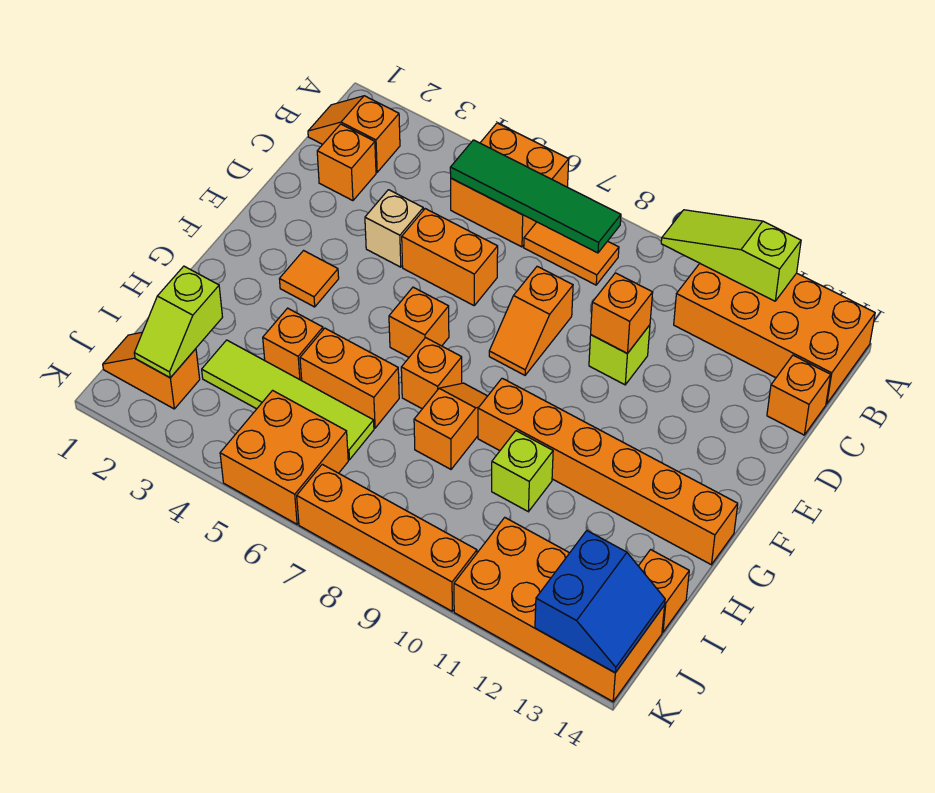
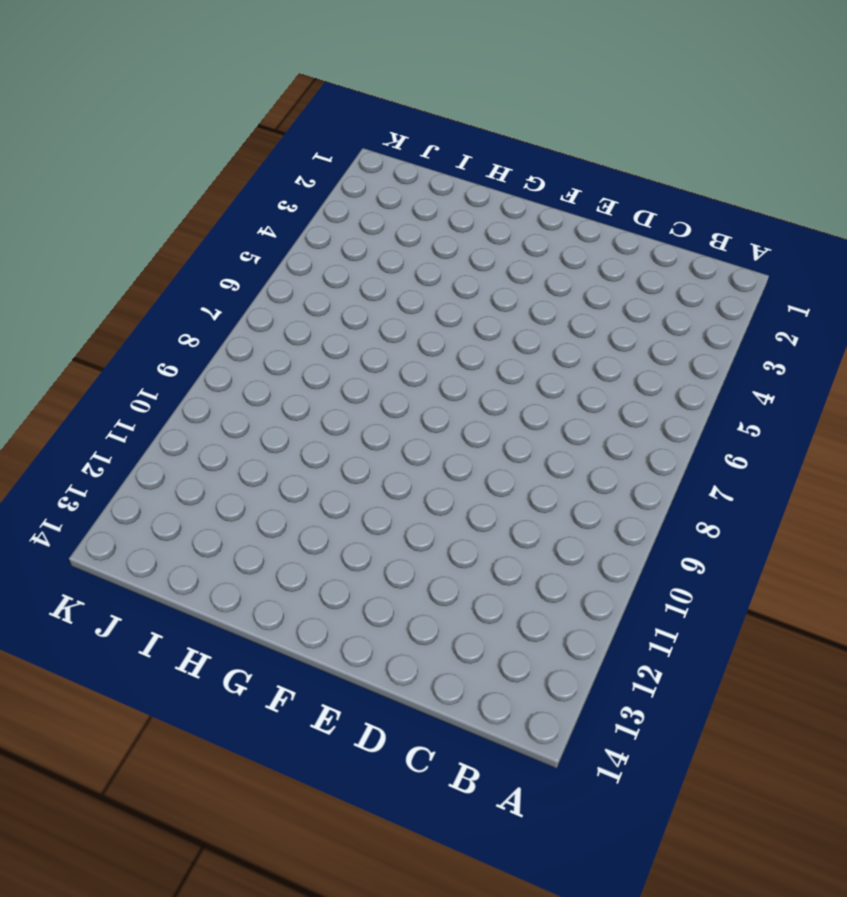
none -> orange brick A5:B6 level 1
none -> orange brick A11:B14 level 1
none -> orange slope B1:B2 level 1 top 2

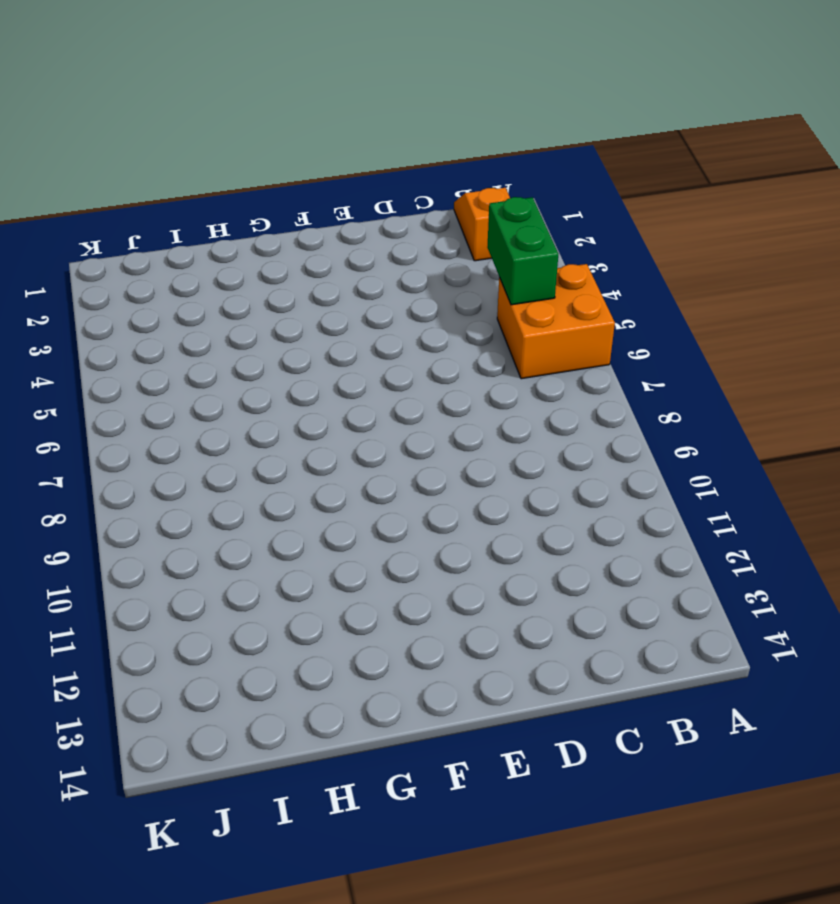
green brick B4:B5 level 2 -> green tile B5:B8 level 2
none -> orange brick A11:B14 level 1
none -> orange tile B7:B8 level 1
none -> orange brick C2 level 1

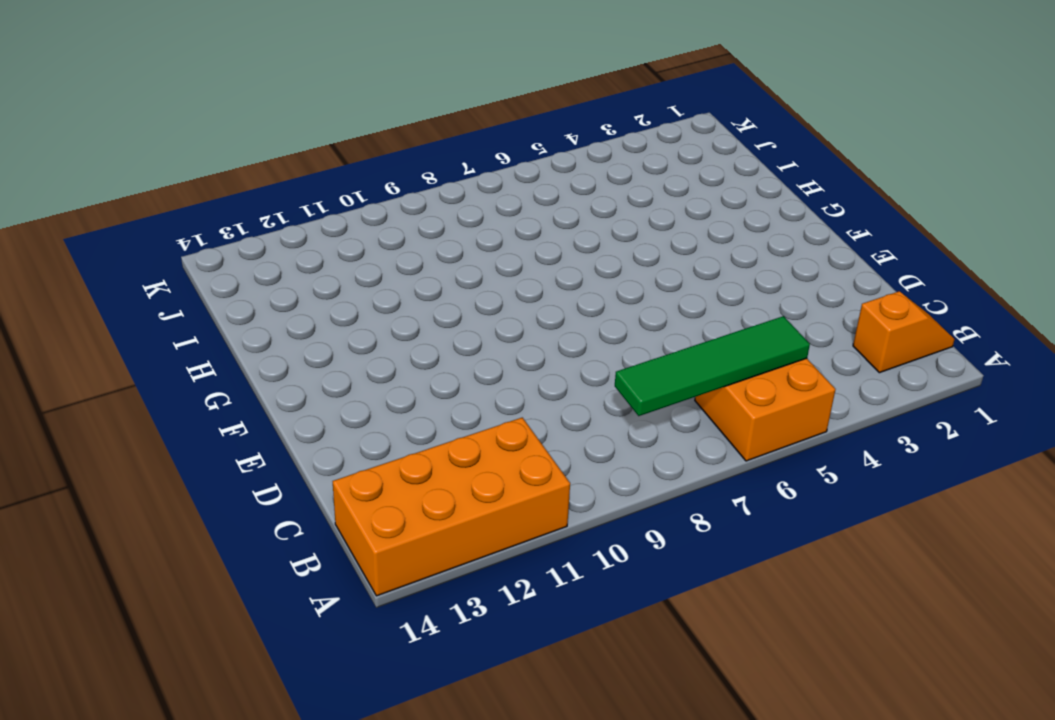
none -> orange tile B7:B8 level 1
none -> orange brick C2 level 1
none -> orange brick C14 level 1

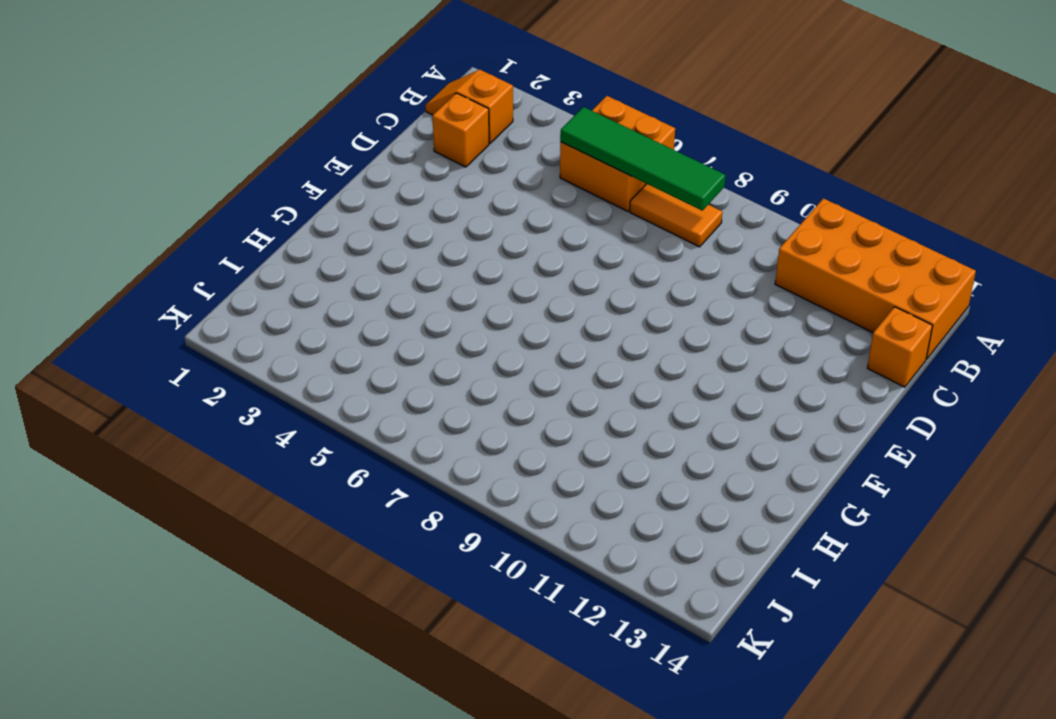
none -> tan brick D4 level 1
none -> orange brick D5:D6 level 1
none -> orange slope D8:E8 level 1 top D

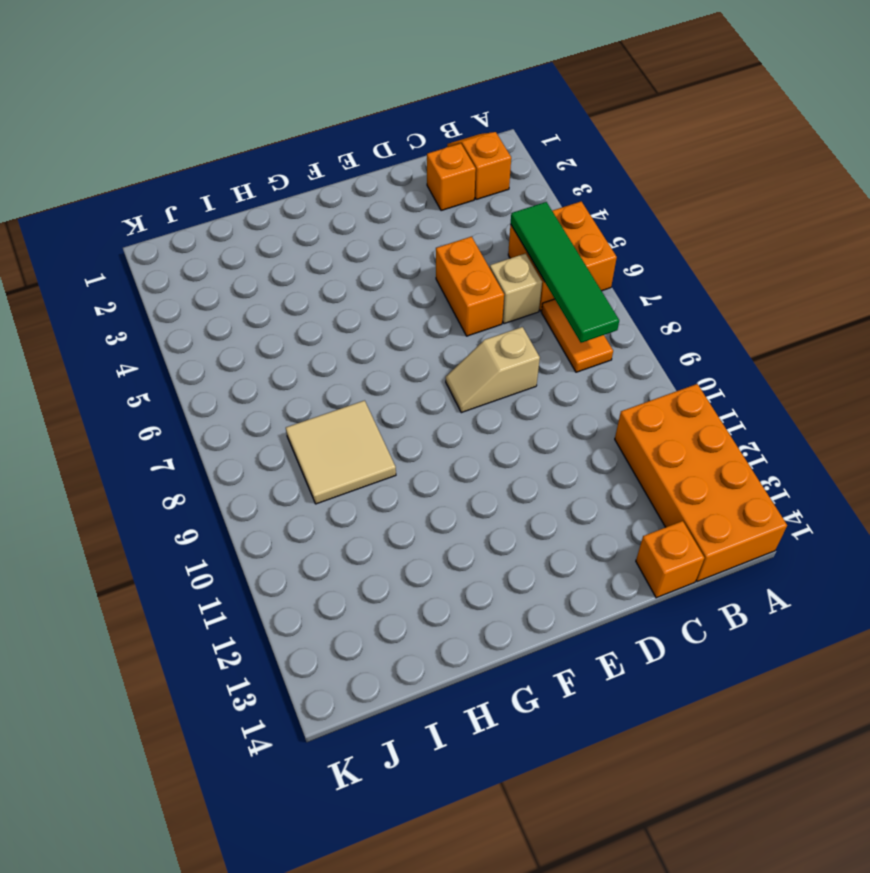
tan brick C6 level 1 -> tan brick D4 level 1
tan slope D8:E8 level 1 top D -> orange slope D8:E8 level 1 top D
tan tile H8:I9 level 1 -> orange slope G8:H8 level 1 top H
none -> lime brick D10 level 1
none -> orange tile F3 level 1
none -> orange brick F6 level 1

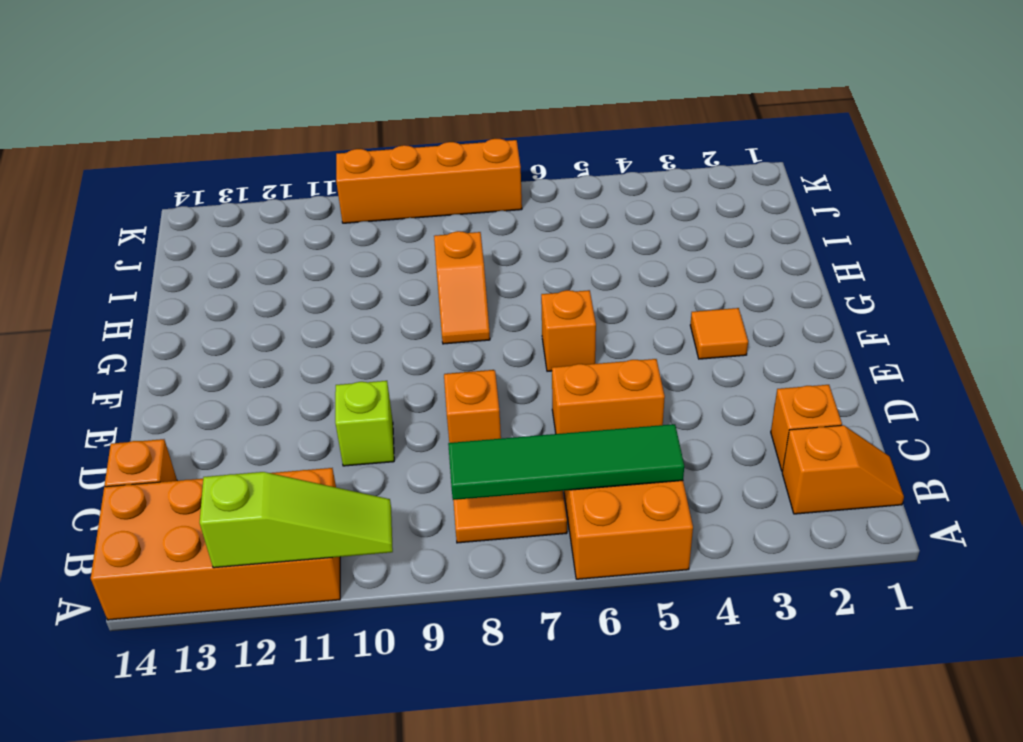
none -> tan brick D4 level 1
none -> orange brick G7 level 1
none -> orange brick G9:G14 level 1

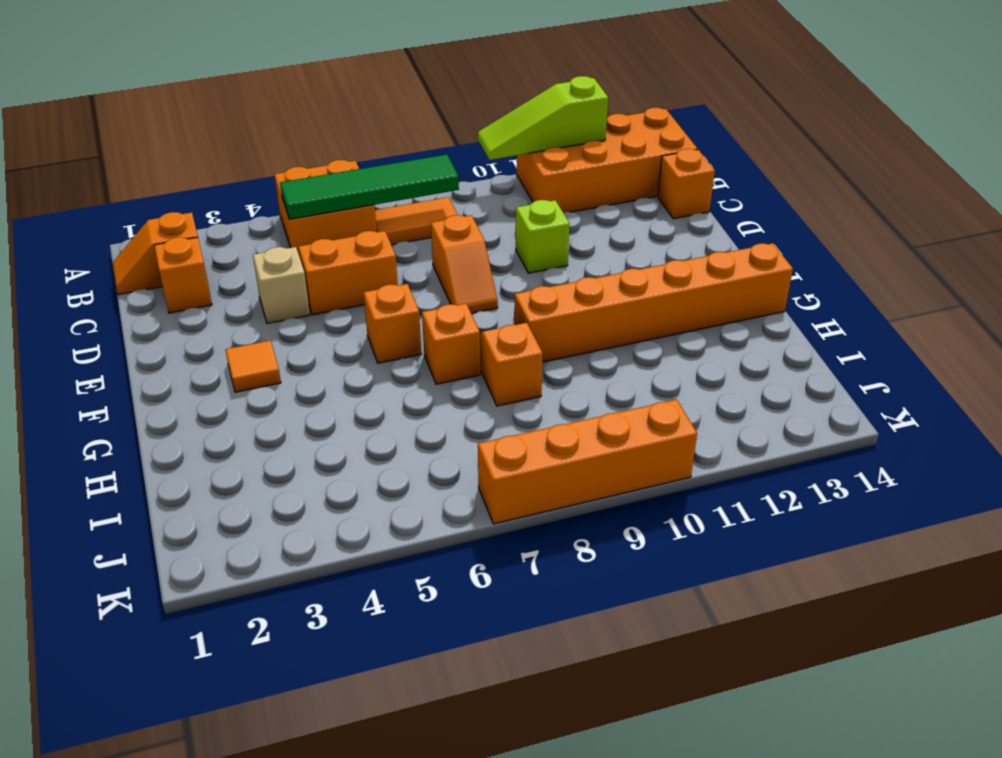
none -> orange brick H4 level 1
none -> orange brick H5:H6 level 1
none -> lime brick H10 level 1

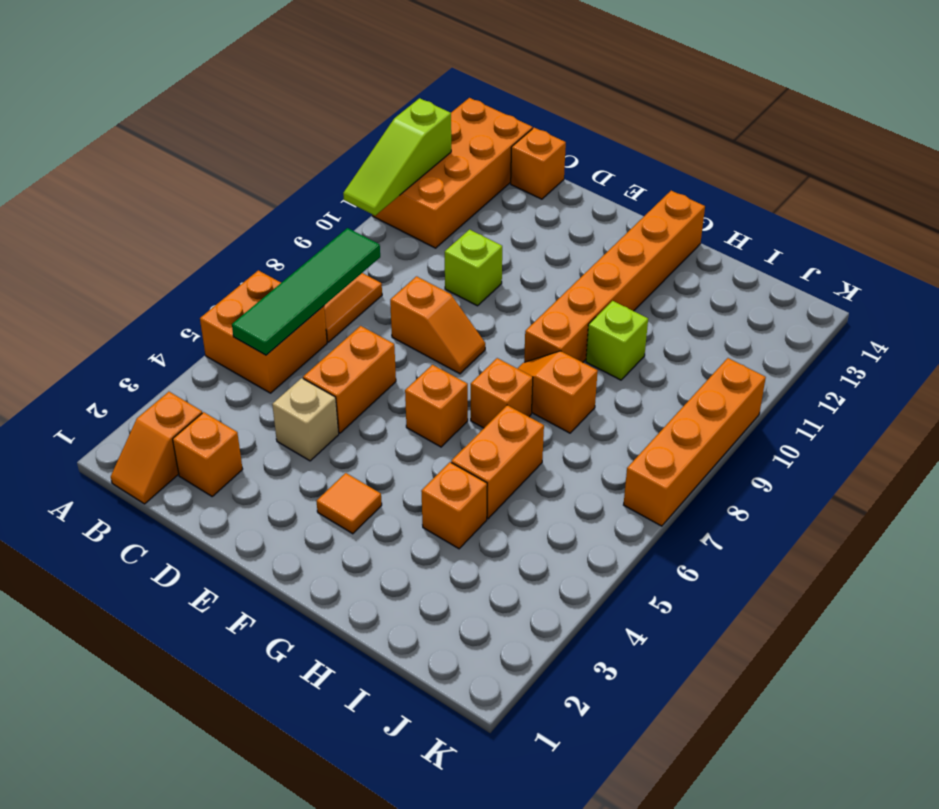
none -> lime tile I3:I6 level 1
none -> orange brick I14 level 1
none -> orange slope J1:J2 level 1 top 2

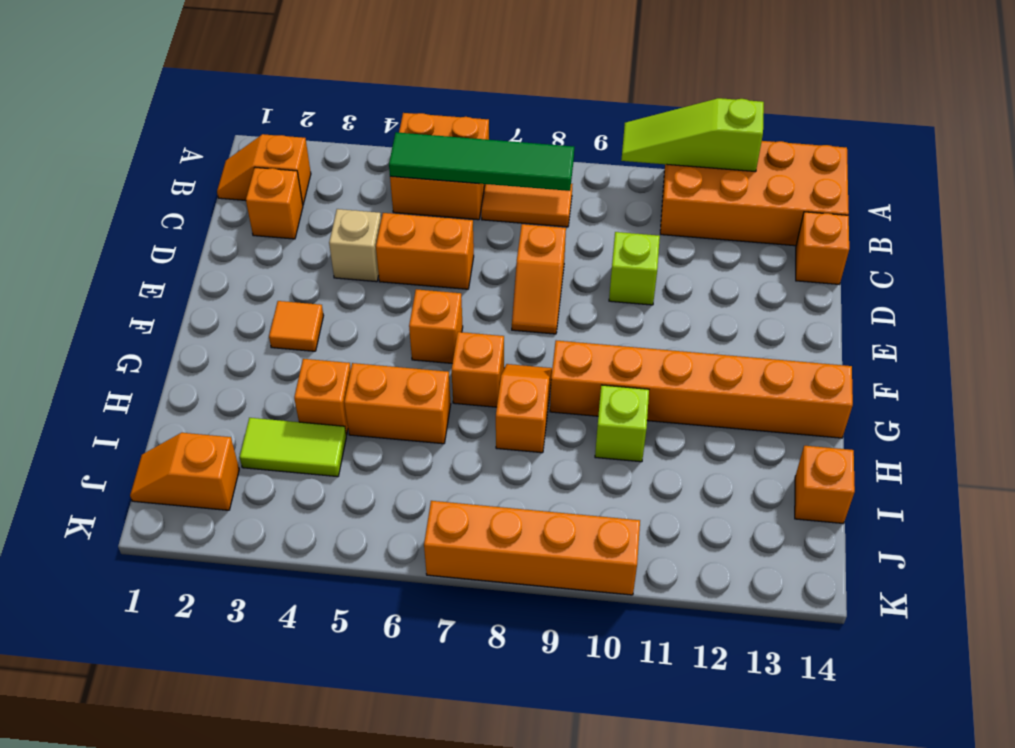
lime tile I3:I4 level 1 -> lime tile I3:I6 level 1
none -> orange brick J5:K6 level 1
none -> orange brick J11:K14 level 1
none -> orange brick D10 level 2

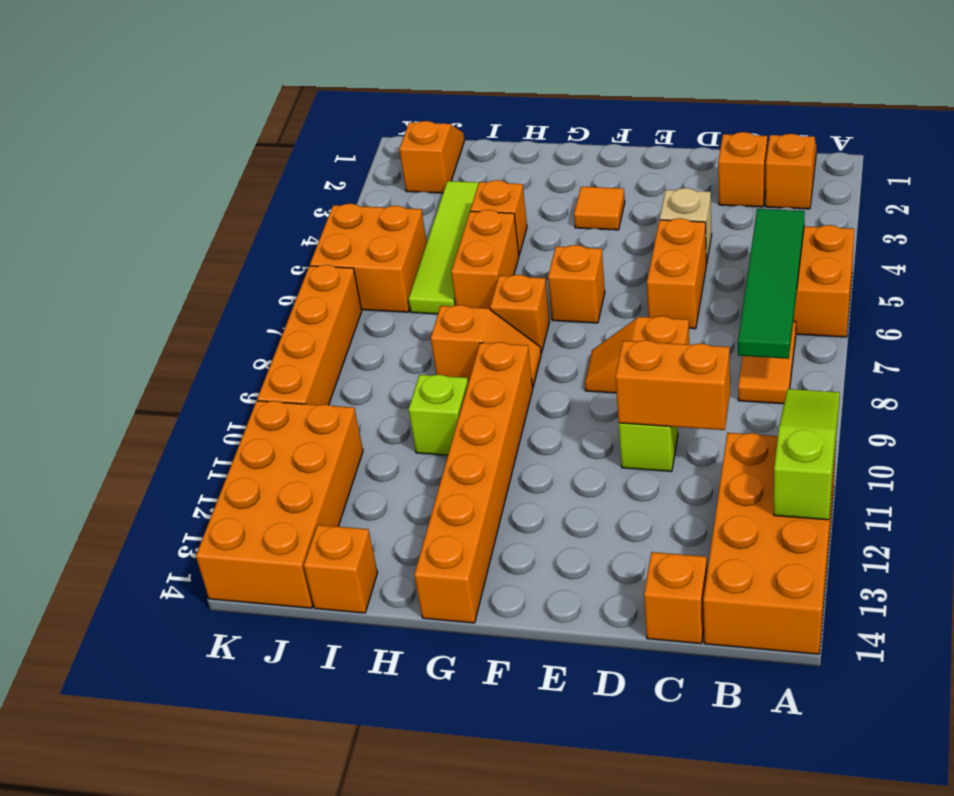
orange brick C10:D10 level 2 -> orange brick D10 level 2
none -> lime slope I2:J2 level 2 top I
none -> blue slope J13:K14 level 2 top 13

